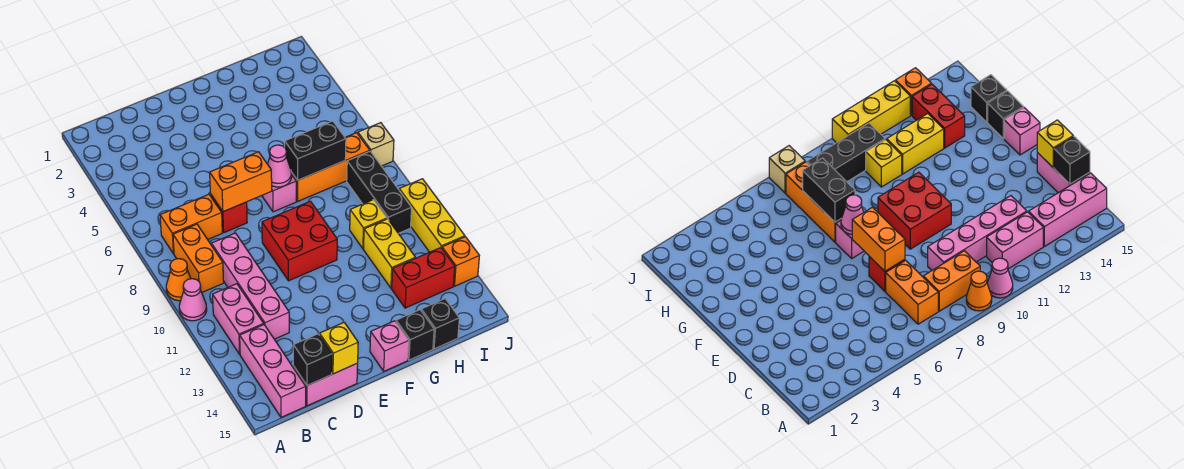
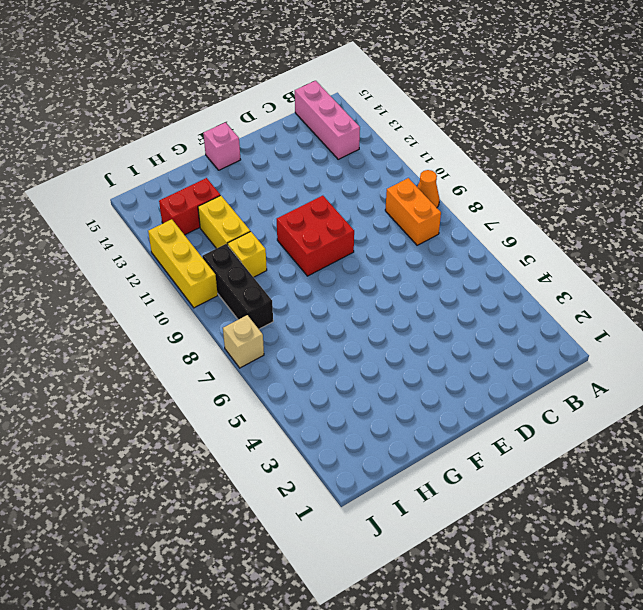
none -> pink cone A10 level 1
none -> orange brick B7:C7 level 1
none -> pink brick B11:B12 level 1

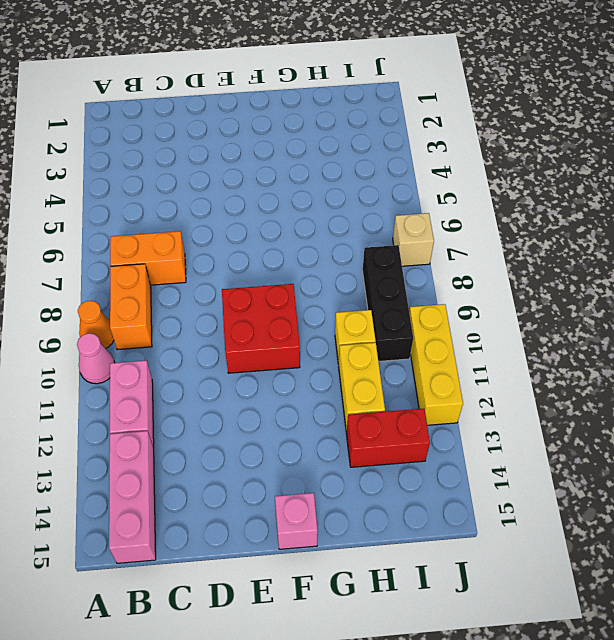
none -> pink brick C9:C12 level 1
none -> pink brick C15:D15 level 1
none -> red brick D7 level 1

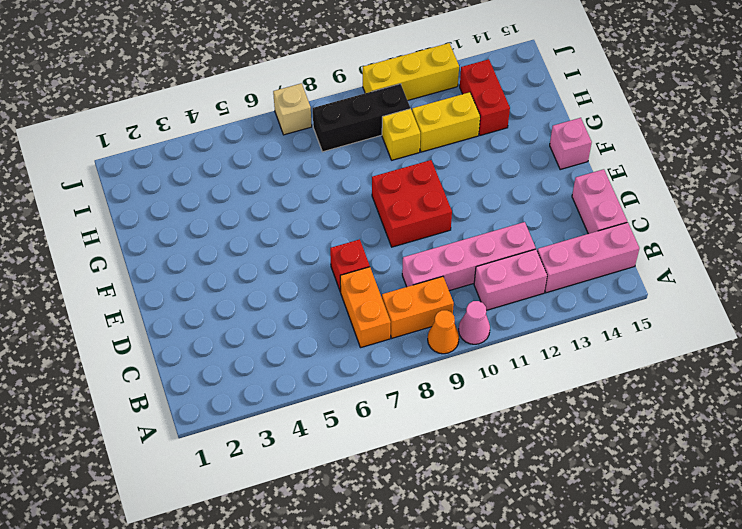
none -> pink brick F7 level 1
none -> orange brick G7:I7 level 1
none -> black brick G15 level 1

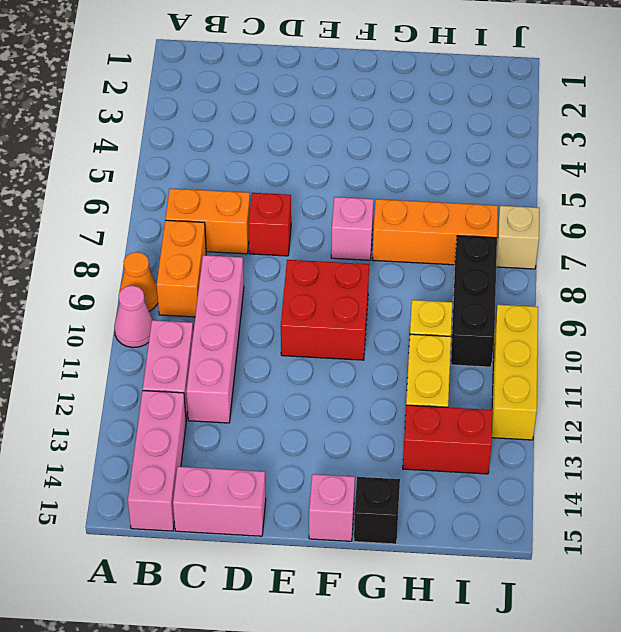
none -> black brick H15 level 1
none -> orange brick J13 level 1
none -> black brick C15 level 2

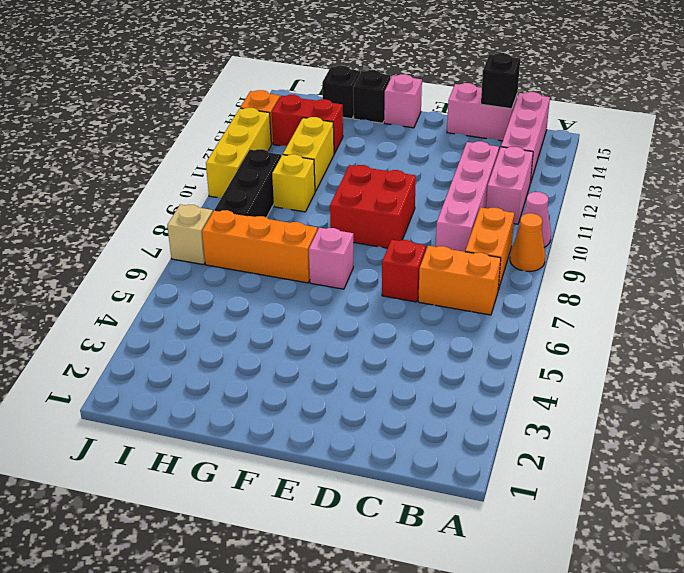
none -> orange brick D7:E7 level 2
none -> yellow brick D15 level 2
none -> pink cone F7 level 2

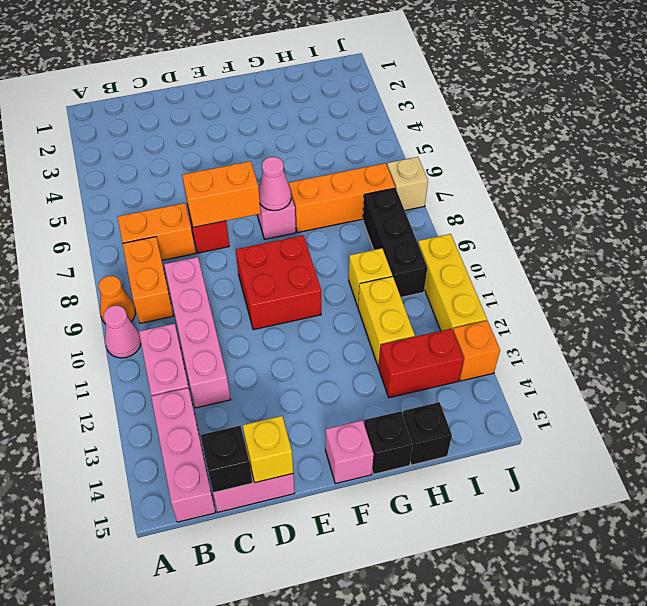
none -> black brick G7:H7 level 2

